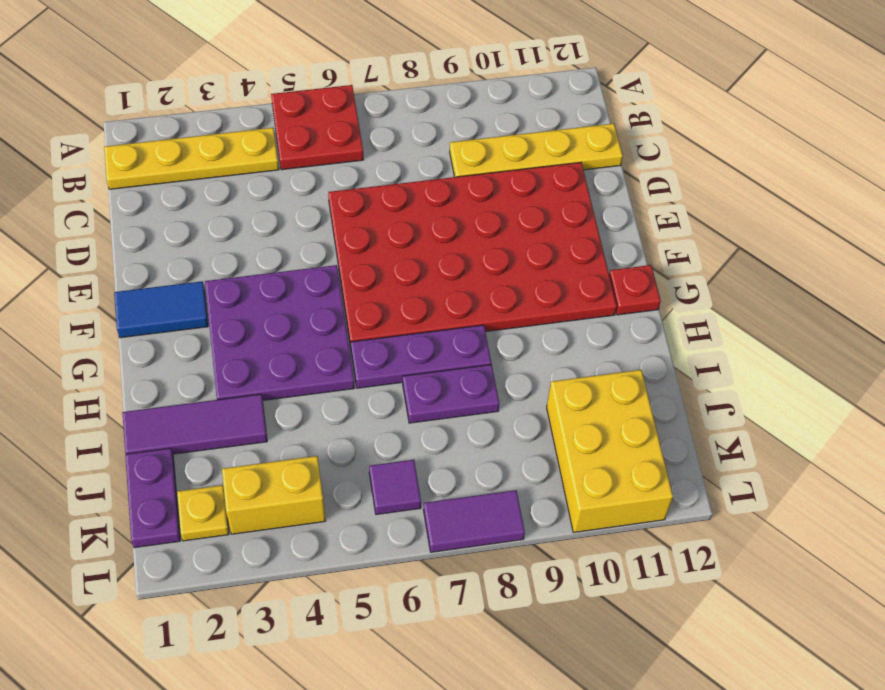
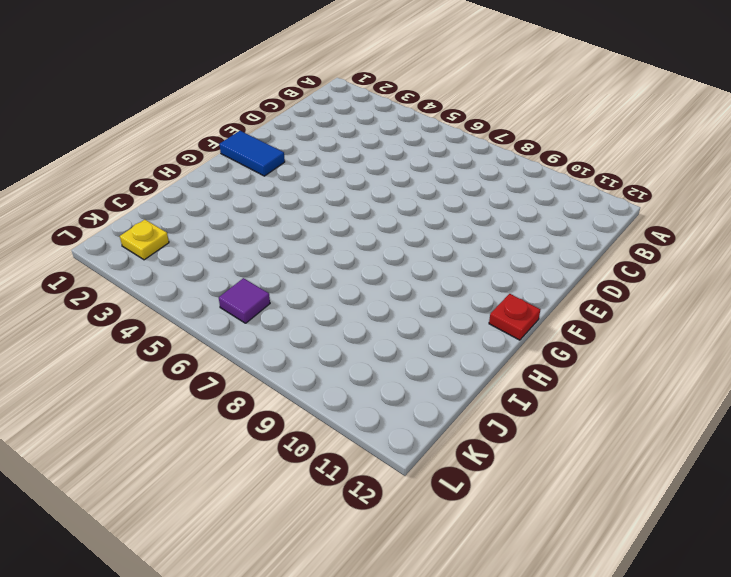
none -> red plate A5:B6 level 1
none -> yellow plate B1:B4 level 1
none -> yellow plate C9:C12 level 1

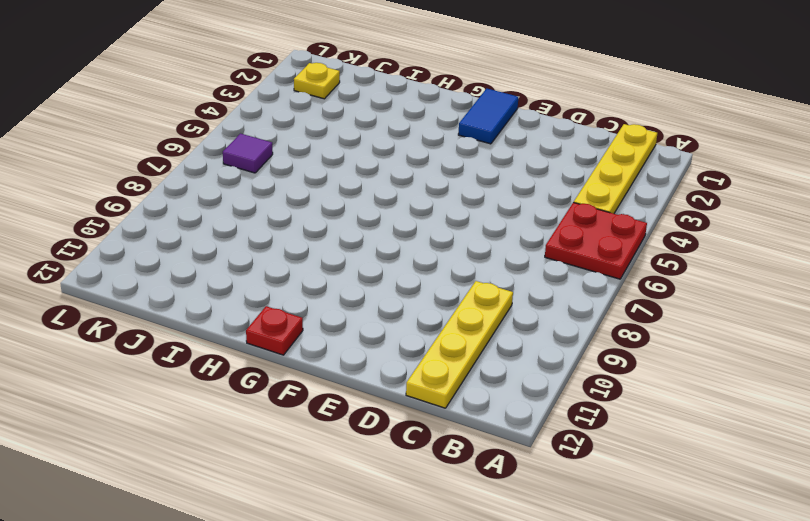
none -> red plate D6:G11 level 1
none -> purple plate F3:H5 level 1
none -> purple plate H6:H8 level 1

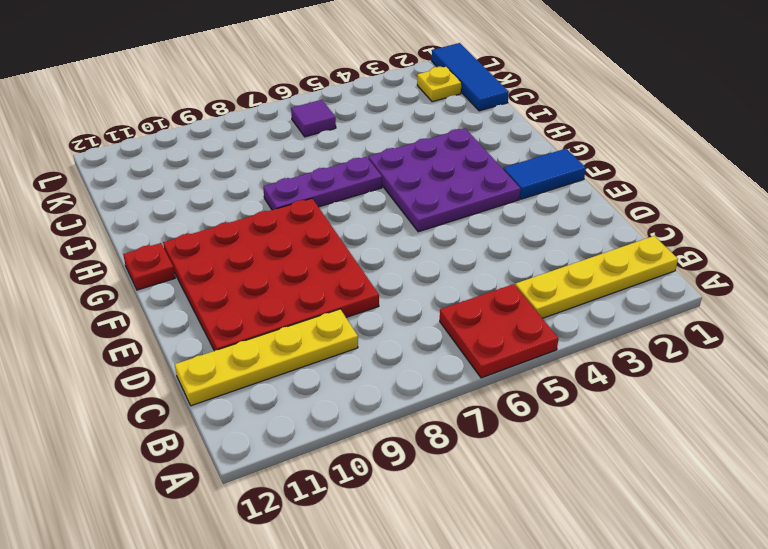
red plate D8:G11 level 1 -> red plate D6:G11 level 1
blue tile J1:L1 level 1 -> purple plate J1:K1 level 1
none -> purple tile I1:I3 level 1
none -> purple plate I7:I8 level 1
none -> yellow brick J10:L11 level 1

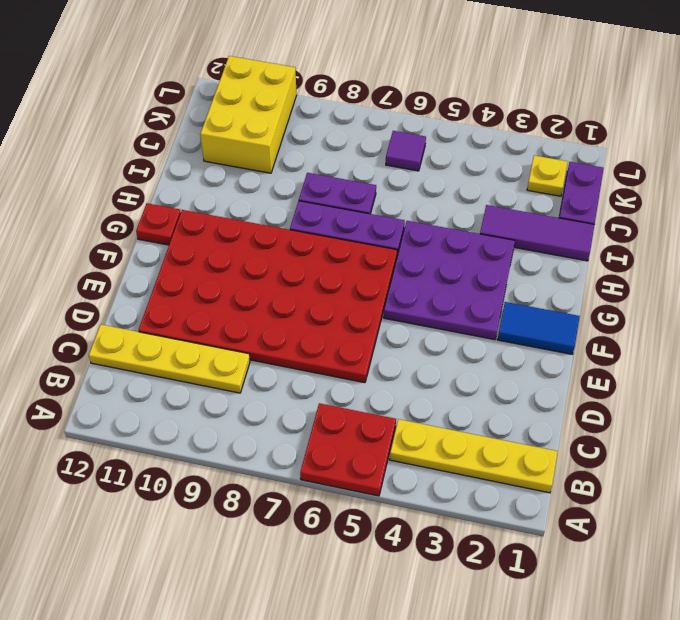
none -> yellow brick K3:K4 level 1
none -> purple tile L7:L8 level 1

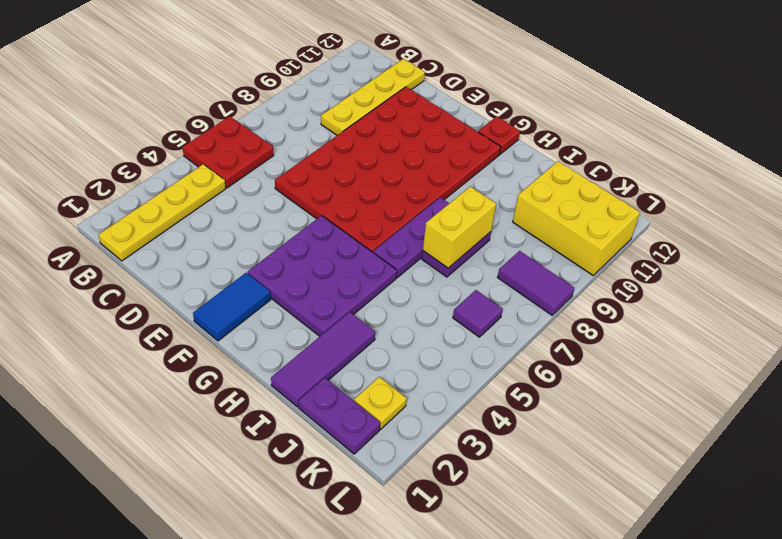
yellow brick I7:I8 level 2 -> yellow brick K3:K4 level 1
purple tile K8:L8 level 1 -> purple tile L7:L8 level 1

